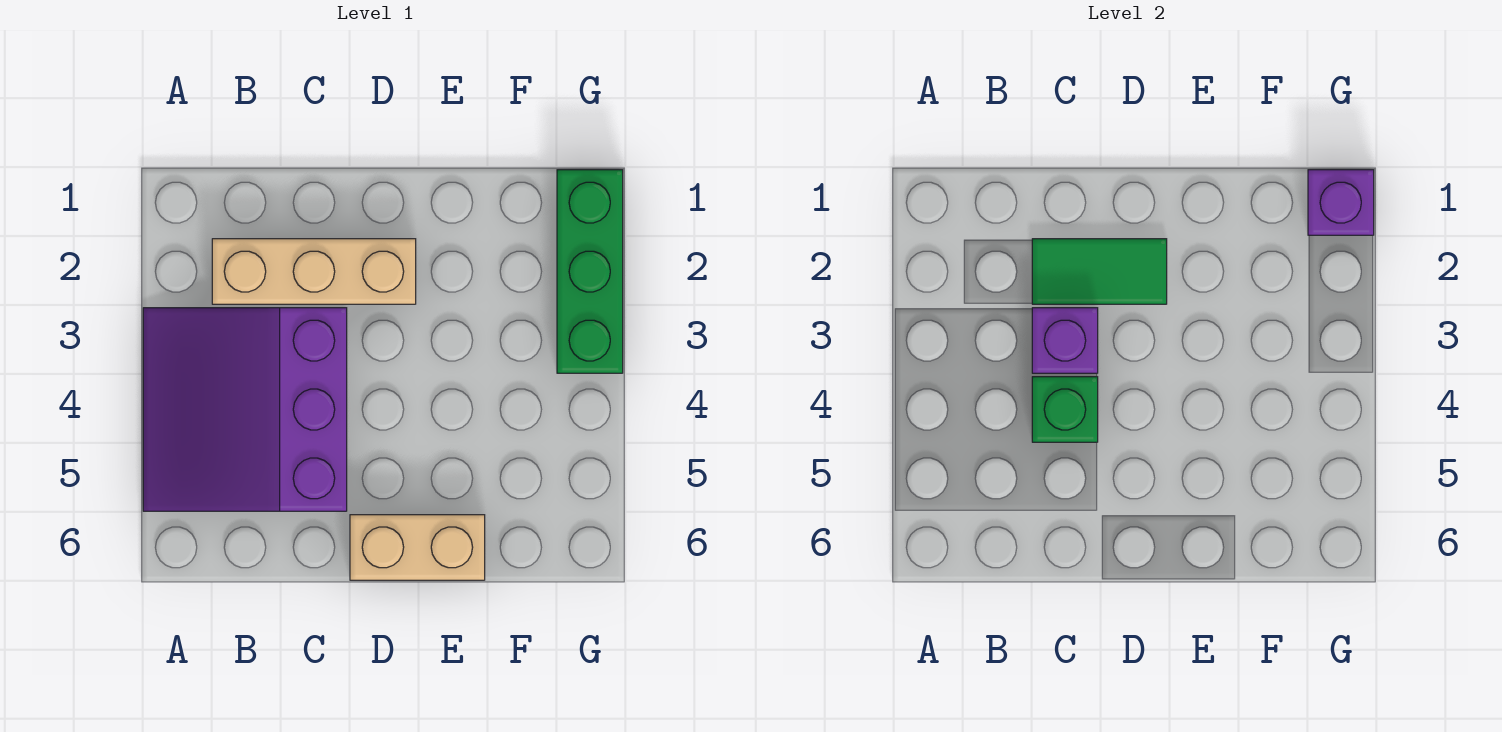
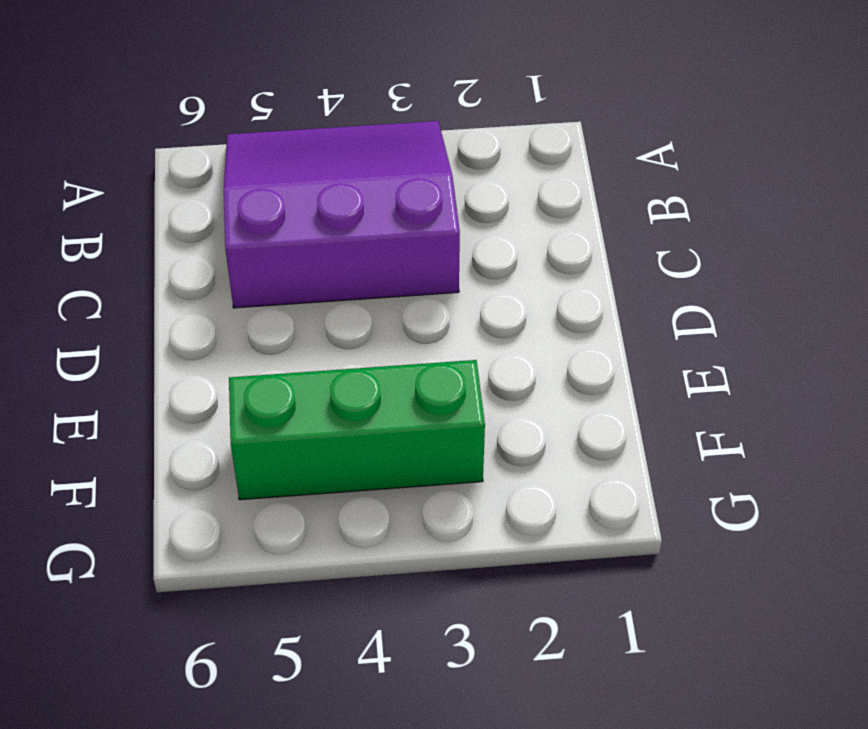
green brick F3:F5 level 1 -> green brick G1:G3 level 1
none -> tan brick B2:D2 level 1
none -> tan brick D6:E6 level 1

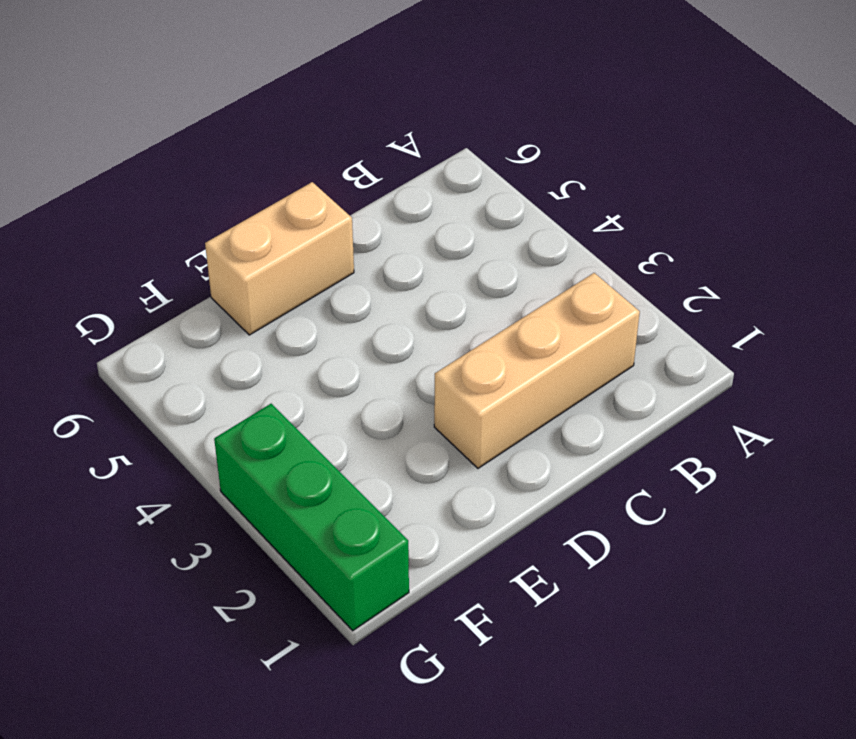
none -> purple slope A3:C5 level 1 top C
none -> green tile C2:D2 level 2

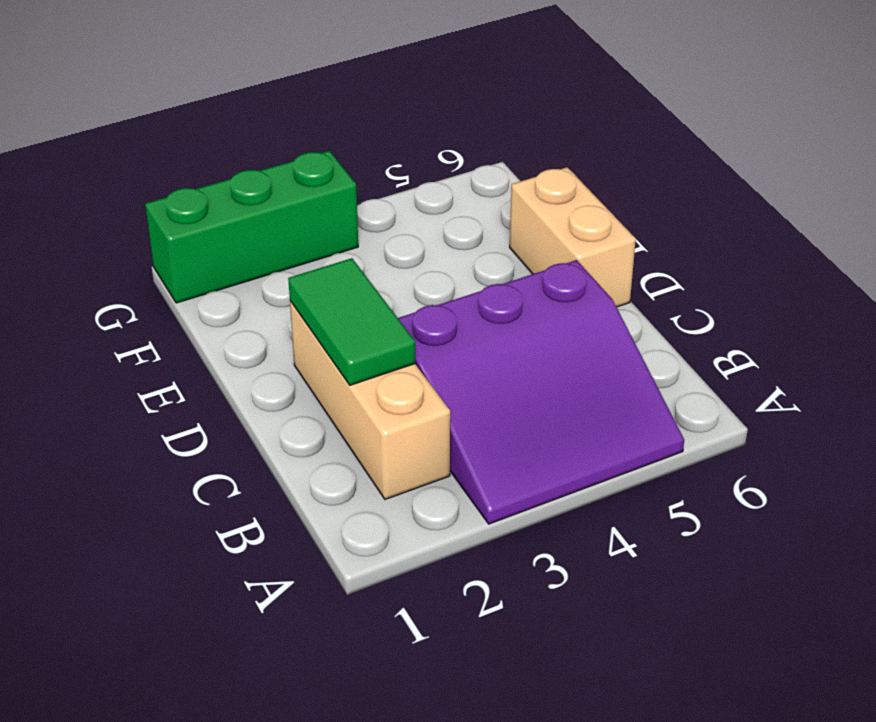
none -> purple brick C3 level 2
none -> green brick C4 level 2

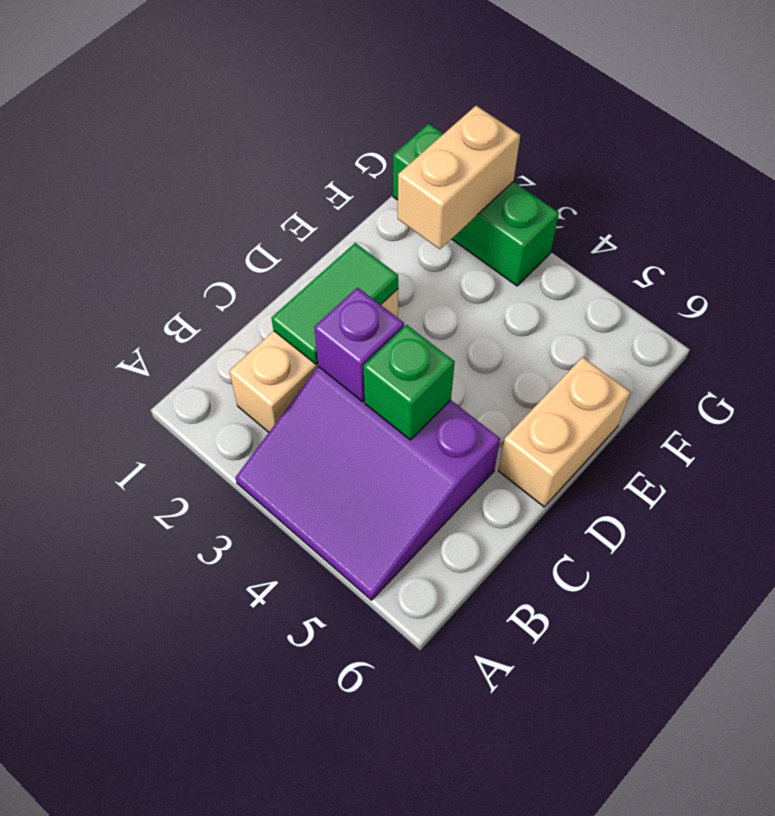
tan brick F2:G2 level 2 -> none
none -> purple brick G1 level 2

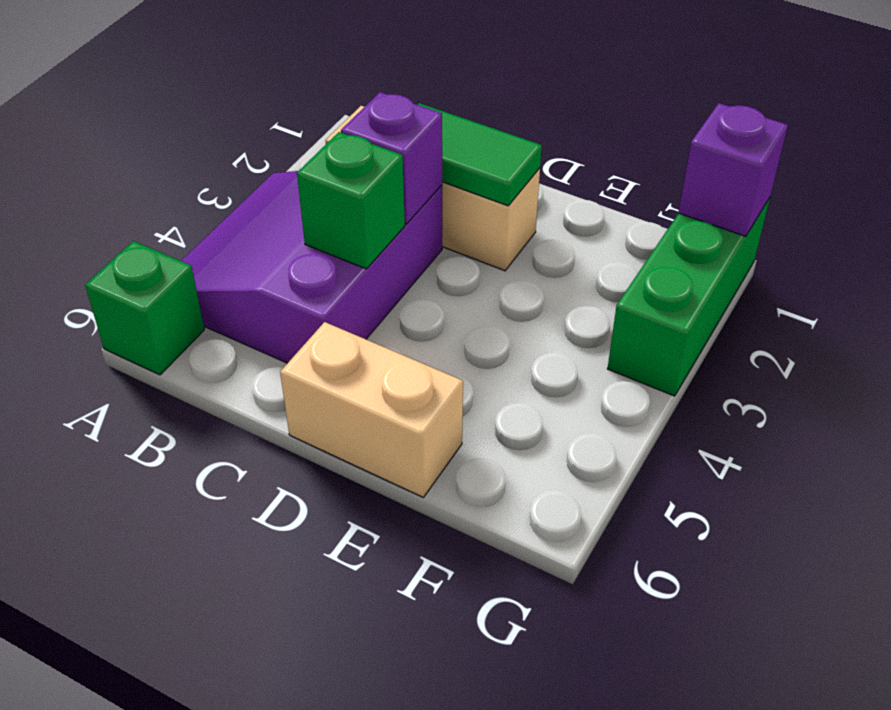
green brick A6 level 1 -> none

